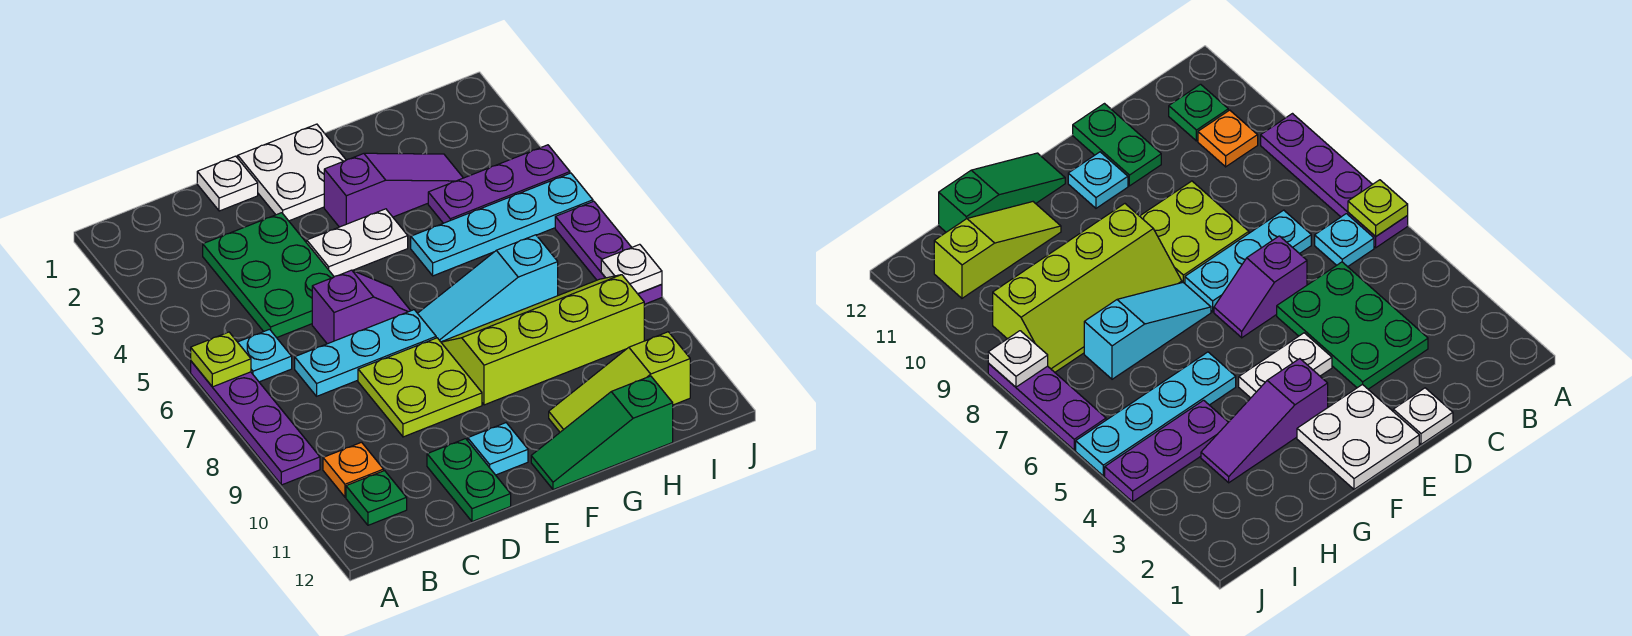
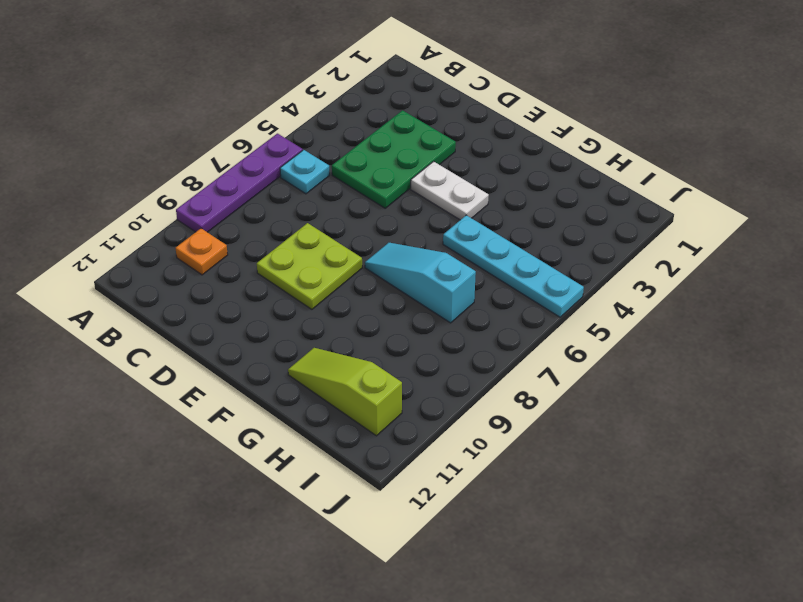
none -> green plate B11 level 1
none -> cyan plate C7:E7 level 1
none -> white plate D1 level 1

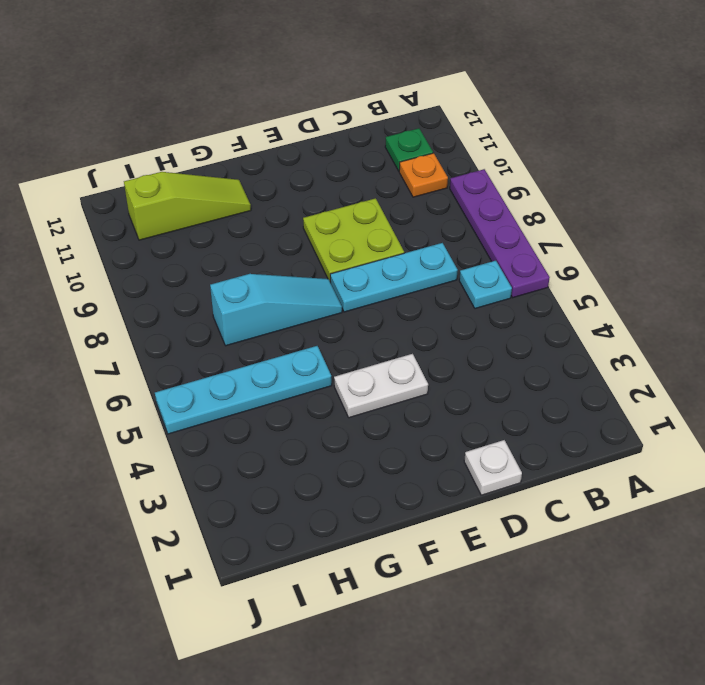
none -> green plate C3:D5 level 1
none -> purple slope D6:E6 level 1 top D
none -> green plate D11:D12 level 1

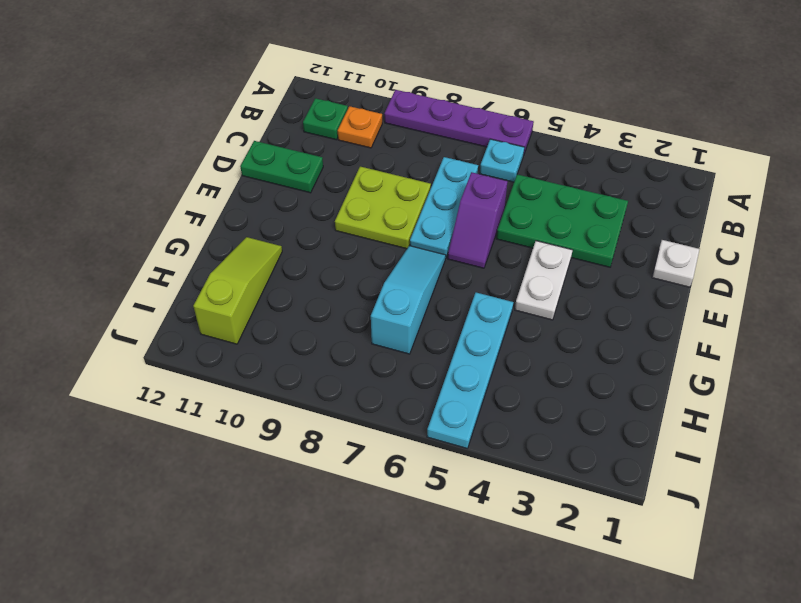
none -> white plate E1:F2 level 1
none -> cyan plate E11 level 1
none -> purple slope F3:H3 level 1 top F

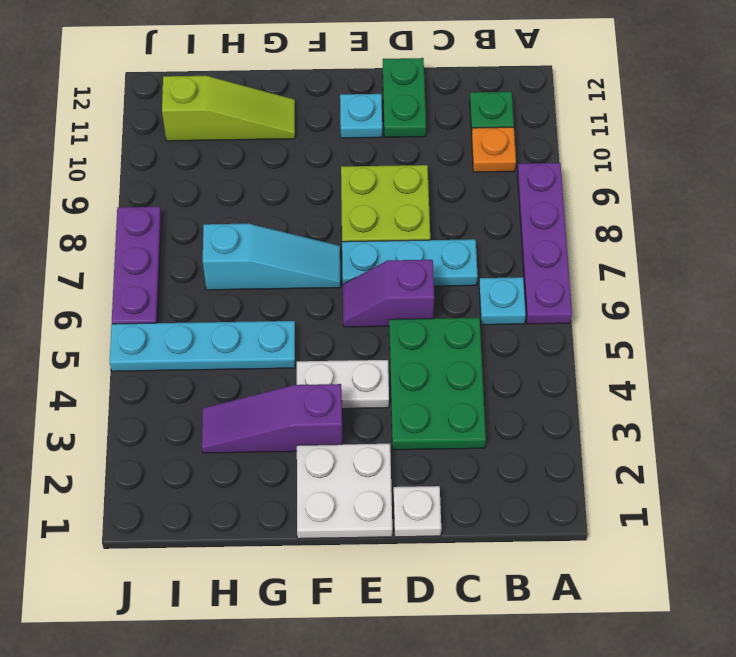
none -> lime slope F8:I9 level 1 top 9
none -> green slope F12:H12 level 1 top H
none -> purple plate H4:J4 level 1

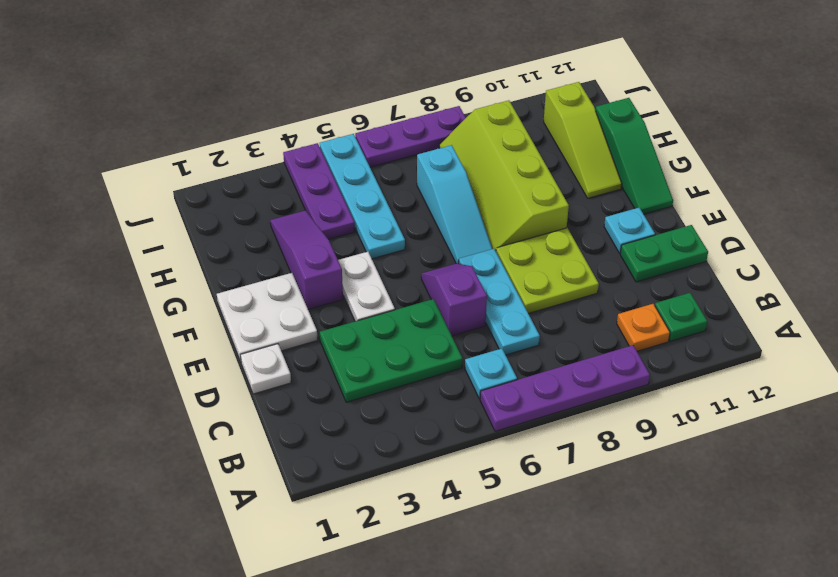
none -> lime plate A6 level 2
none -> white plate J8 level 2

